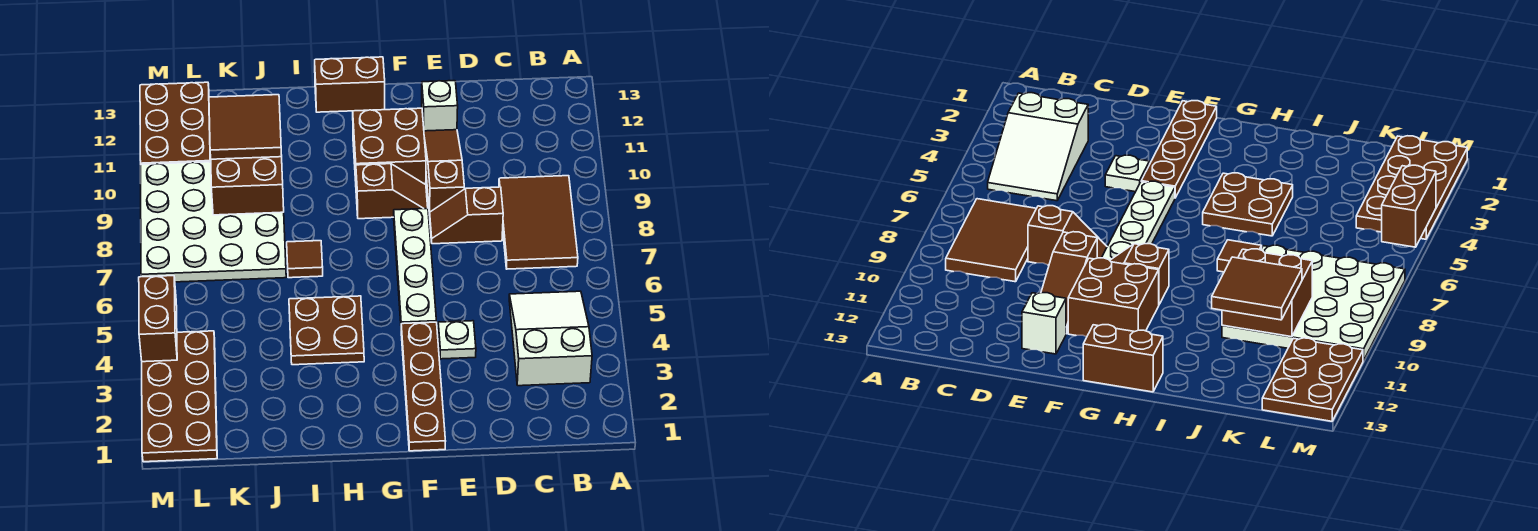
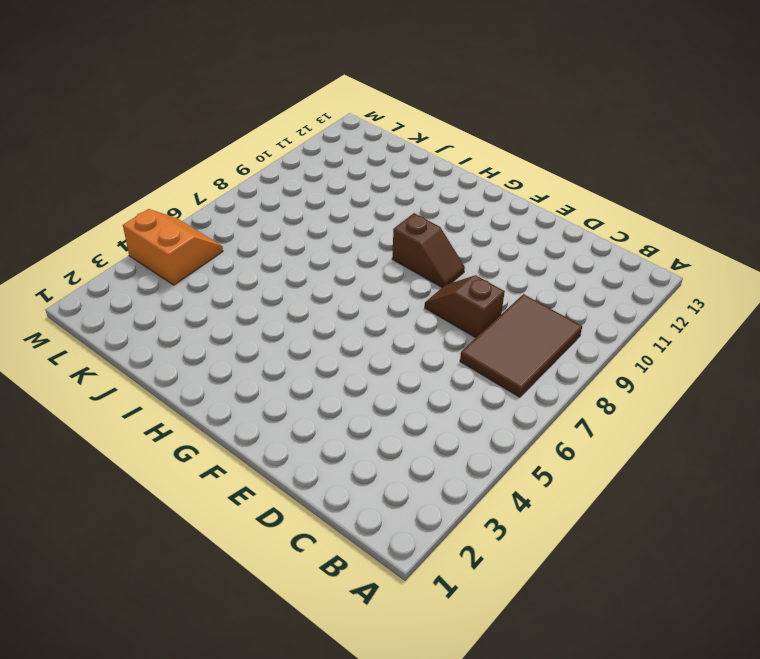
orange slope L4:M5 level 1 top 4 -> brown plate L1:M4 level 1
none -> white slope B3:C5 level 1 top 3
none -> white plate E4 level 1
none -> brown slope E9:E11 level 1 top 9

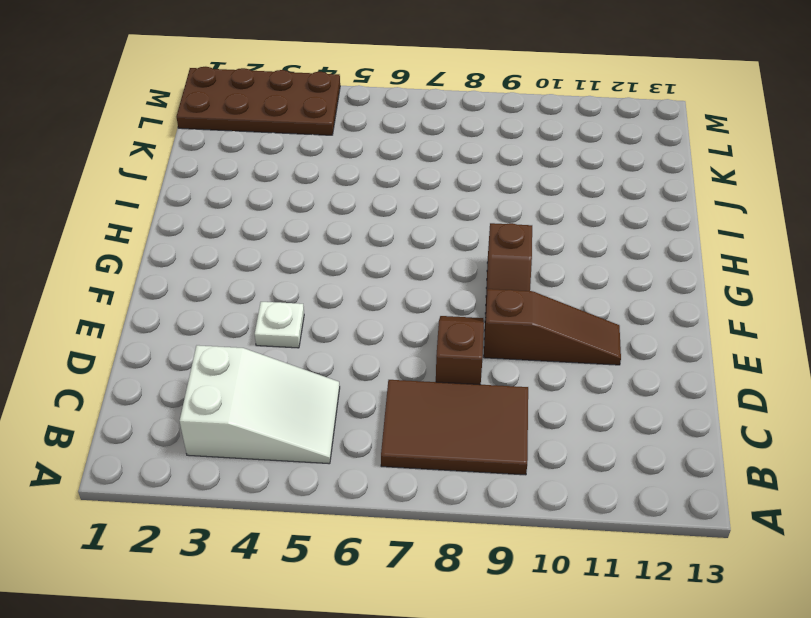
none -> white brick E12 level 1
none -> brown plate F1:F4 level 1
none -> white plate F5:F8 level 1

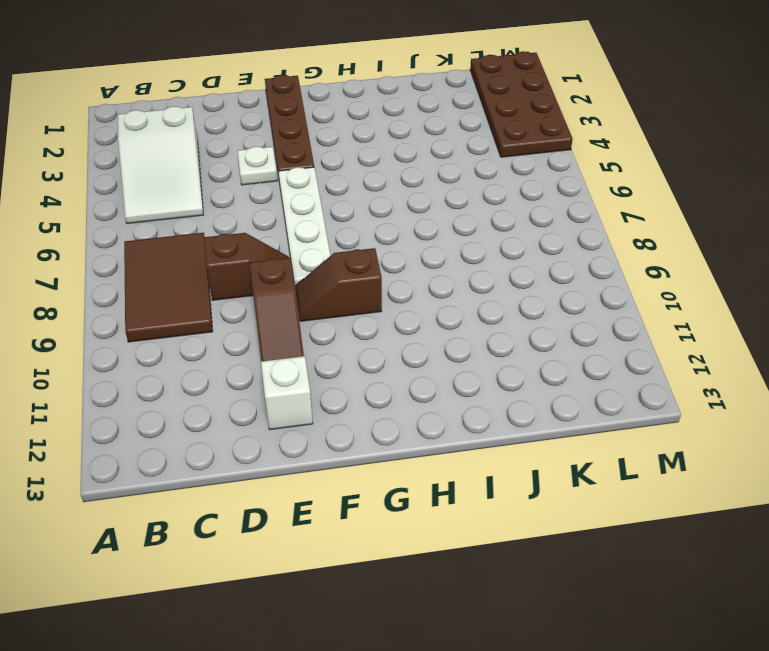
none -> brown brick F10:G11 level 1
none -> brown brick G13:H13 level 1
none -> brown plate H4:I5 level 1

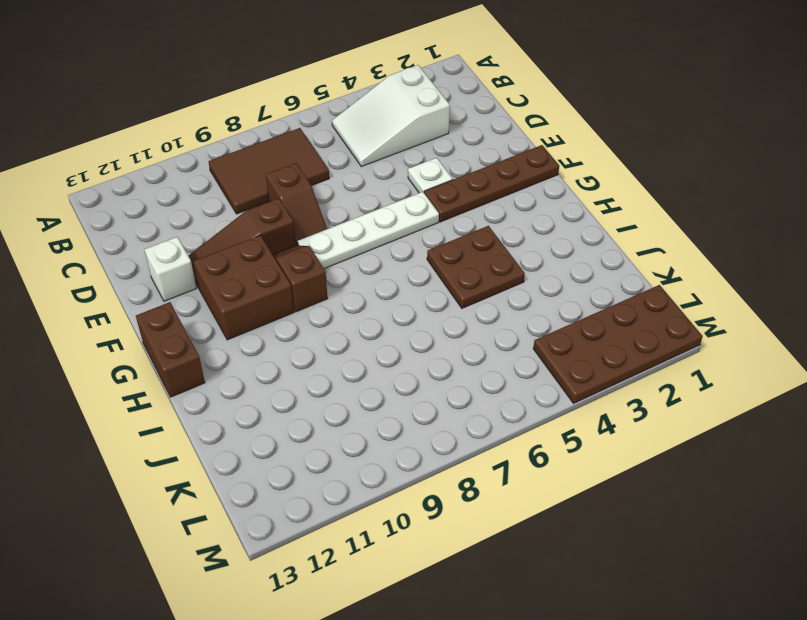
none -> brown tile I7 level 1
none -> white plate J7:M10 level 1
none -> brown plate L11:M13 level 1

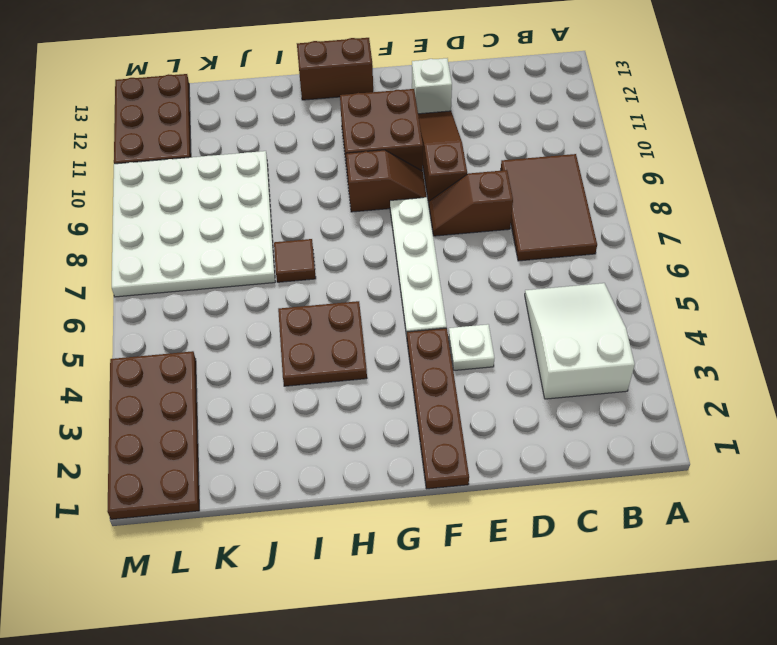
none -> brown brick J9:K10 level 2
none -> brown brick M4:M5 level 2
none -> brown tile J10:K11 level 3

